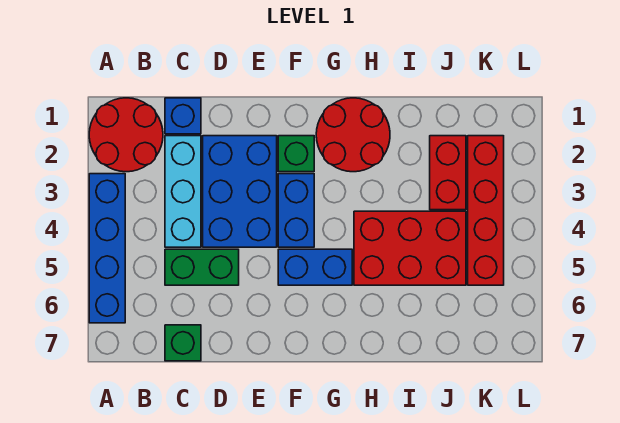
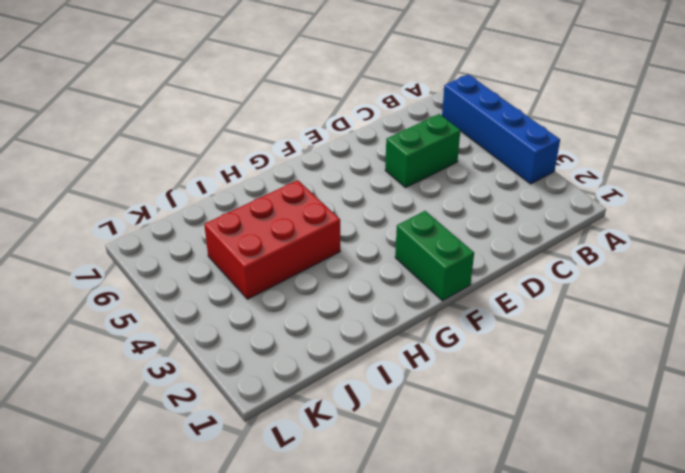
green brick F1:F2 level 1 -> green brick F2 level 1
none -> red round brick A1:B2 level 1
none -> blue brick C1 level 1
none -> cyan brick C2:C4 level 1

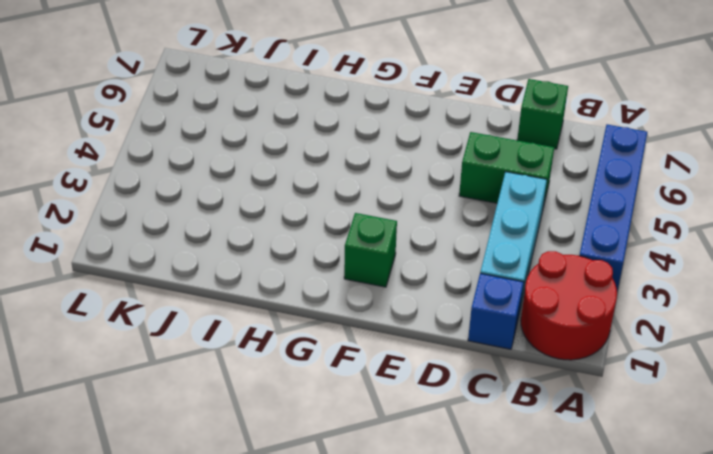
none -> blue brick D2:E4 level 1
none -> blue brick F3:F4 level 1
none -> blue brick F5:G5 level 1

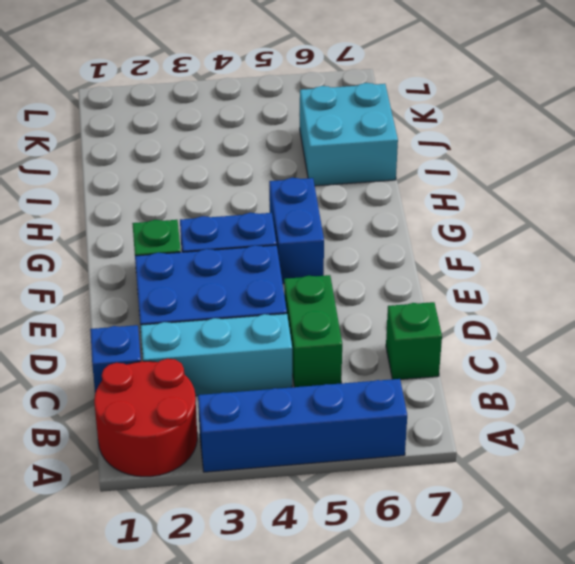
cyan brick I6:J7 level 1 -> none
none -> red round brick G1:H2 level 1
none -> red brick H4:J5 level 1
none -> red brick J2:J3 level 1

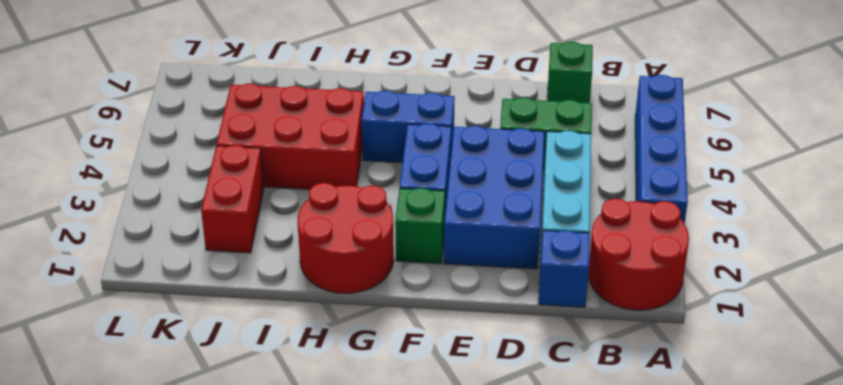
none -> red brick K2:K5 level 1

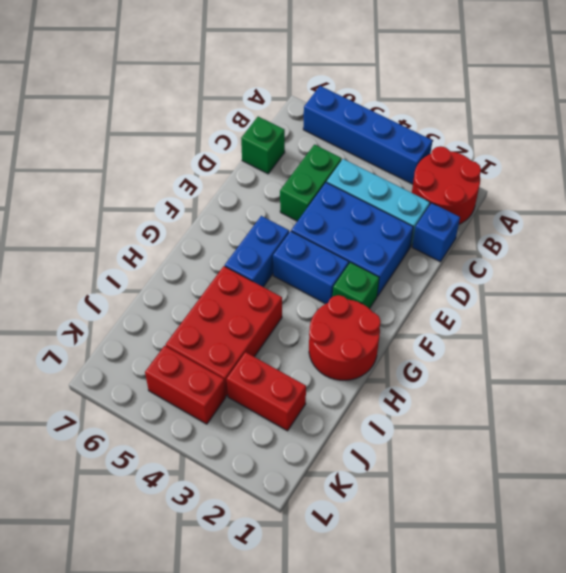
red brick K4:K5 level 1 -> red brick K2:K5 level 1

